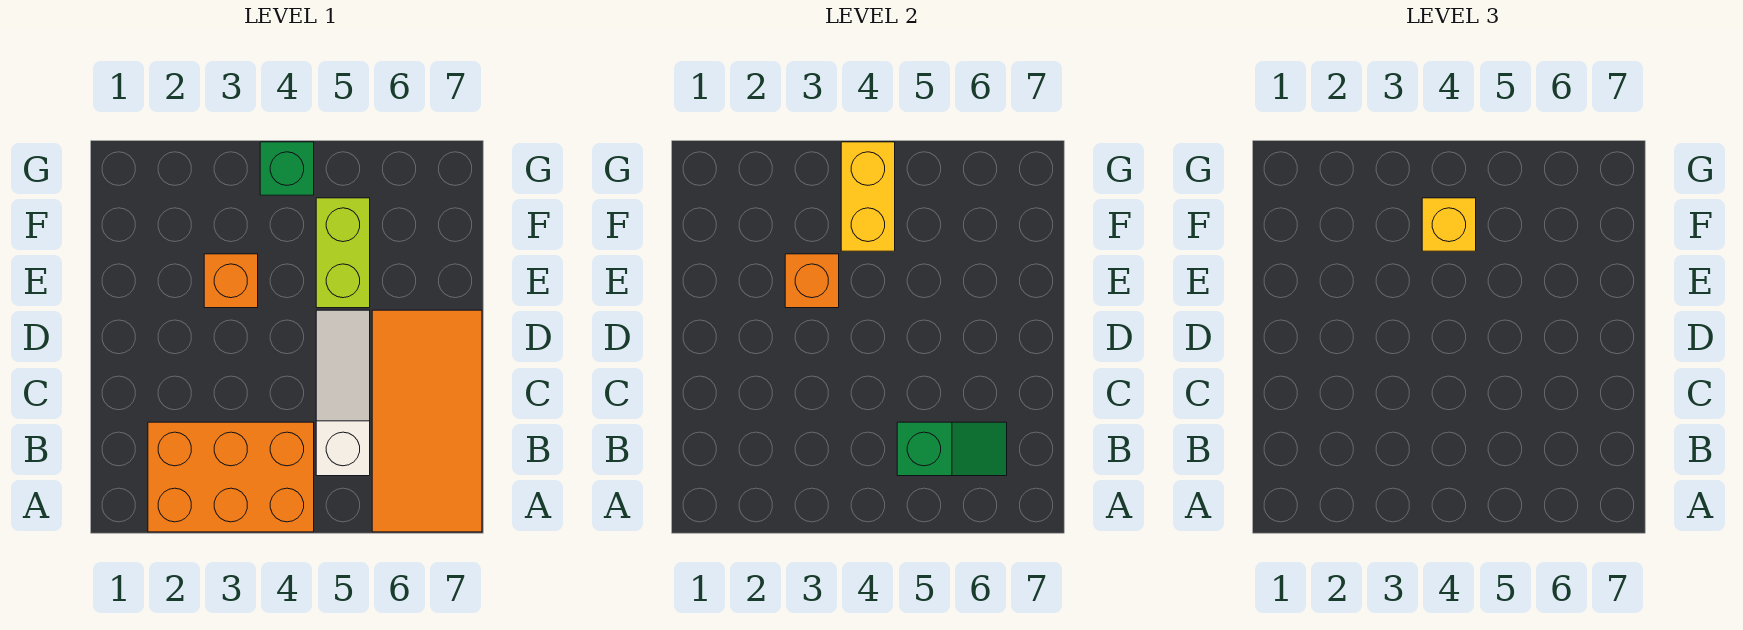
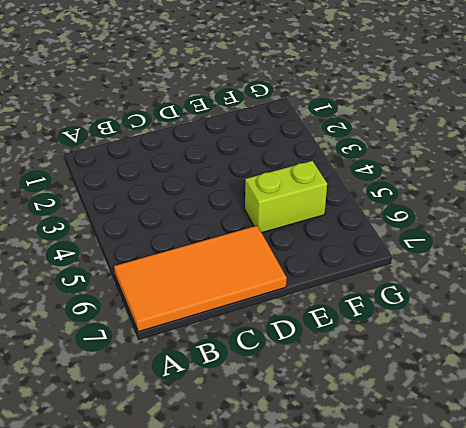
none -> orange brick A2:B4 level 1
none -> white slope B5:D5 level 1 top B

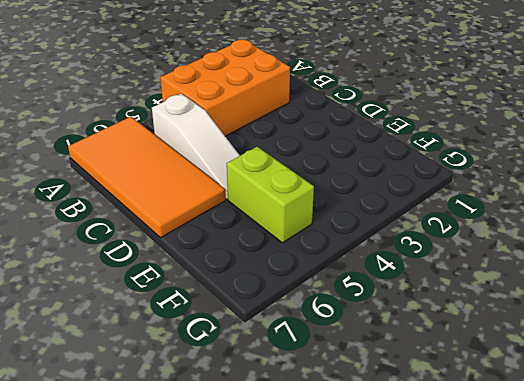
none -> orange brick E3 level 1
none -> green brick G4 level 1

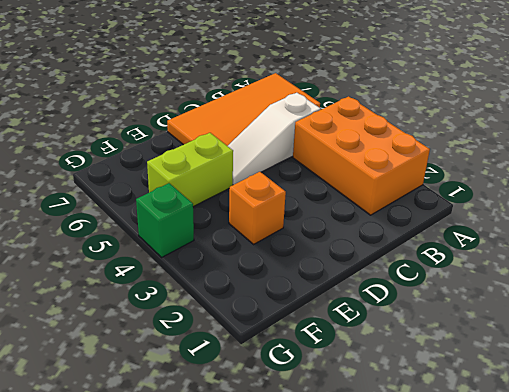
none -> green slope B5:B6 level 2 top 5
none -> orange brick E3 level 2

